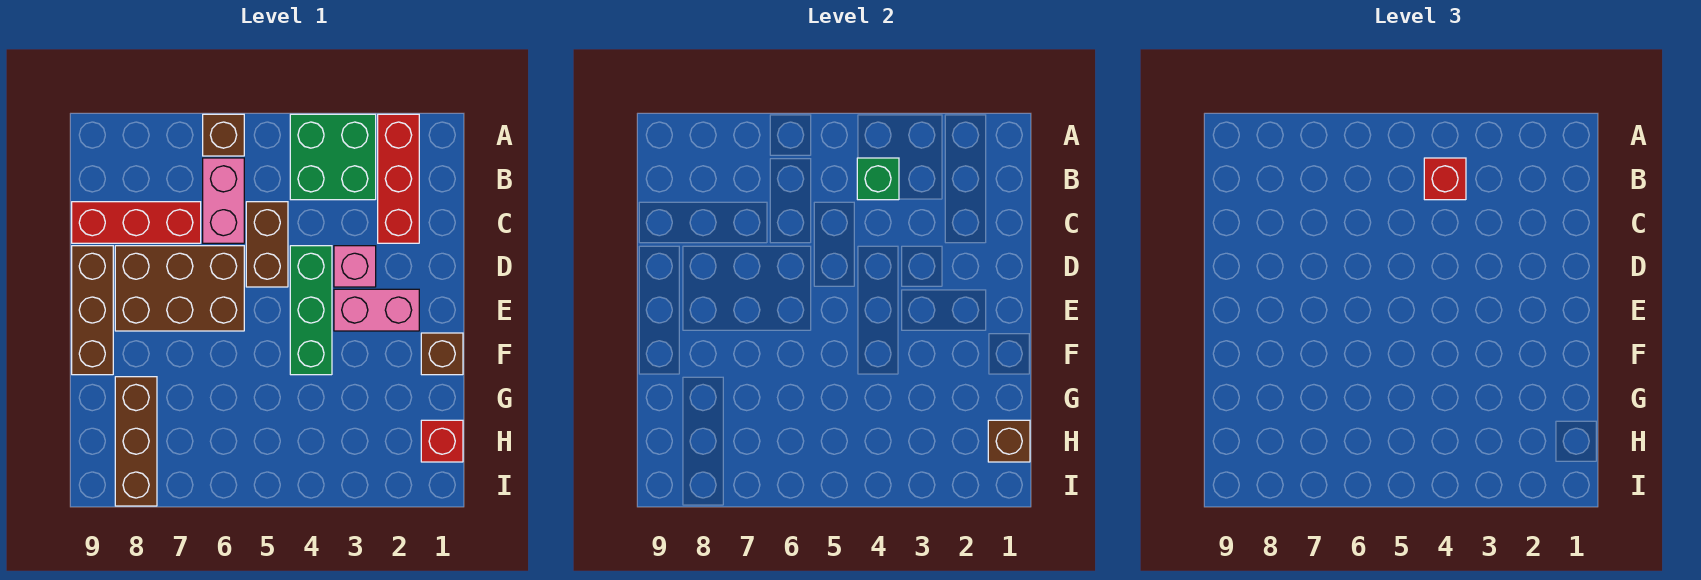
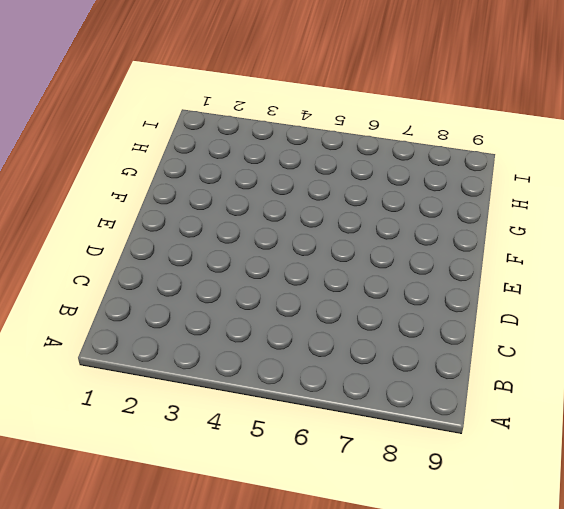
none -> red brick A2:C2 level 1
none -> green brick A3:B4 level 1
none -> brown brick A6 level 1

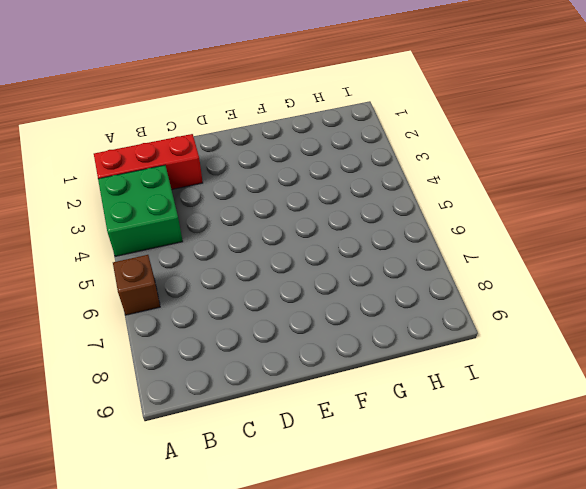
none -> pink brick B6:C6 level 1
none -> brown brick C5:D5 level 1
none -> red brick C7:C9 level 1

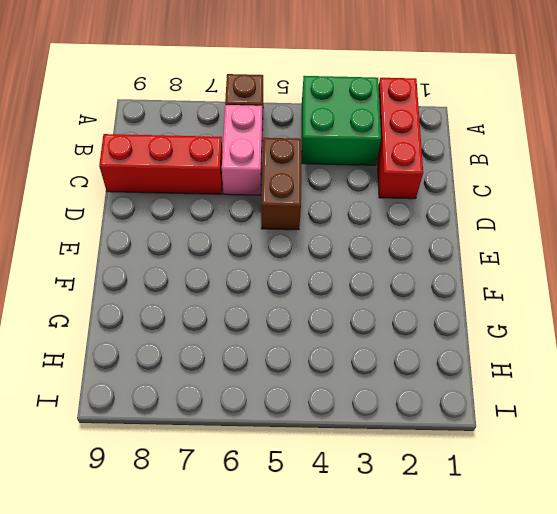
none -> pink brick D3 level 1
none -> green brick D4:F4 level 1
none -> brown brick D6:E8 level 1

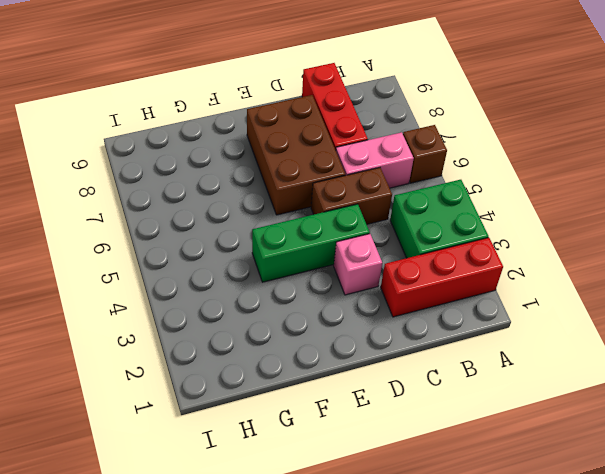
none -> brown brick D9:F9 level 1
none -> pink brick E2:E3 level 1
none -> brown brick F1 level 1

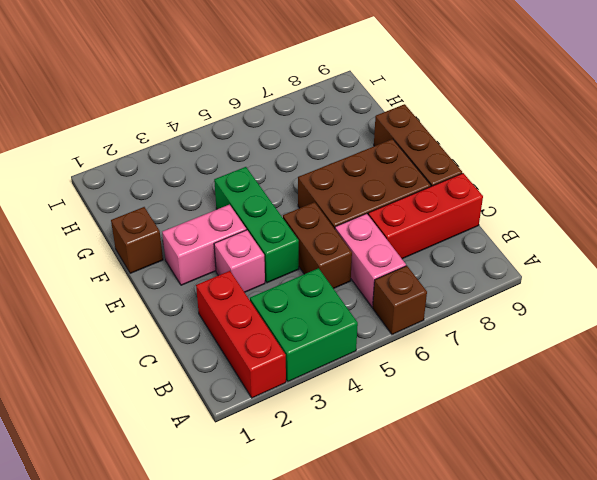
none -> brown brick G8:I8 level 1
none -> red brick H1 level 1
none -> green brick B4 level 2

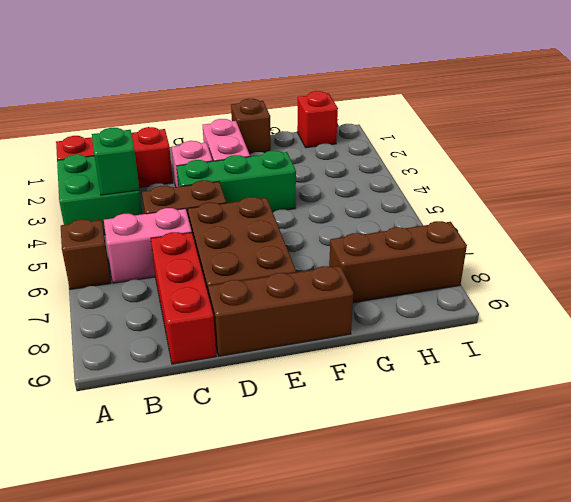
none -> brown brick H1 level 2
none -> red brick B4 level 3

